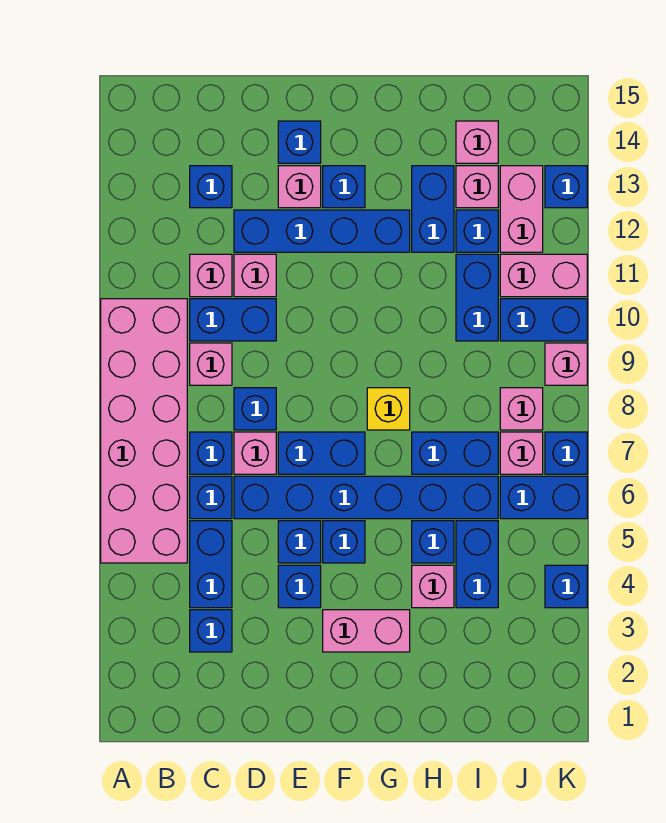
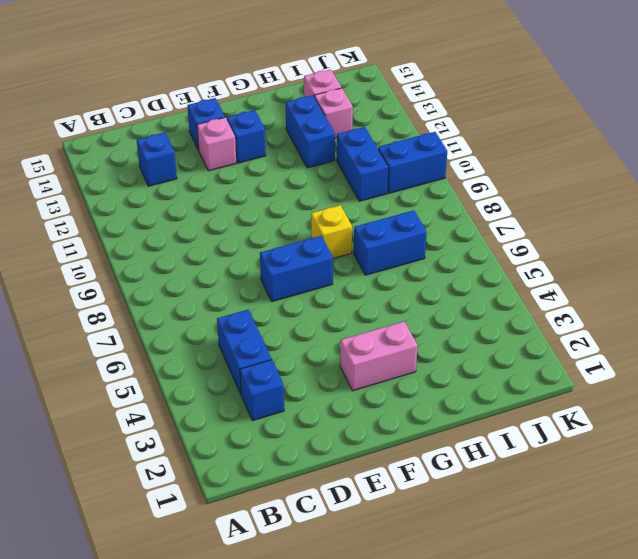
none -> pink brick A5:B10 level 1
none -> blue brick C6 level 1
none -> blue brick C7 level 1
none -> pink brick C9 level 1

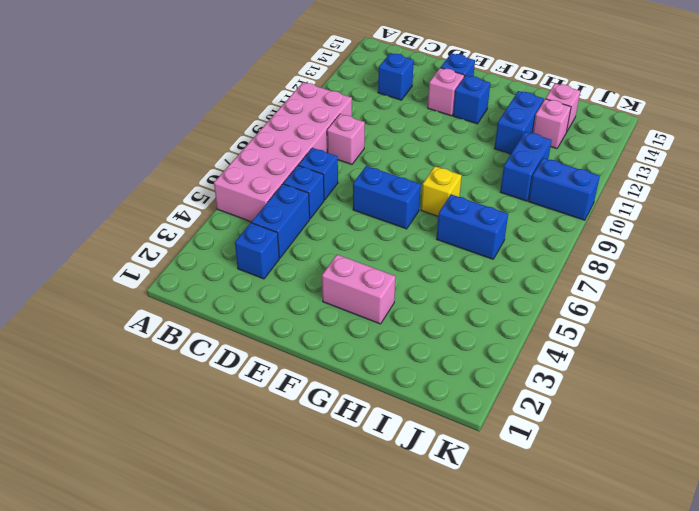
none -> blue brick C10:D10 level 1
none -> pink brick C11 level 1
none -> blue brick D6:I6 level 1
none -> pink brick D7 level 1

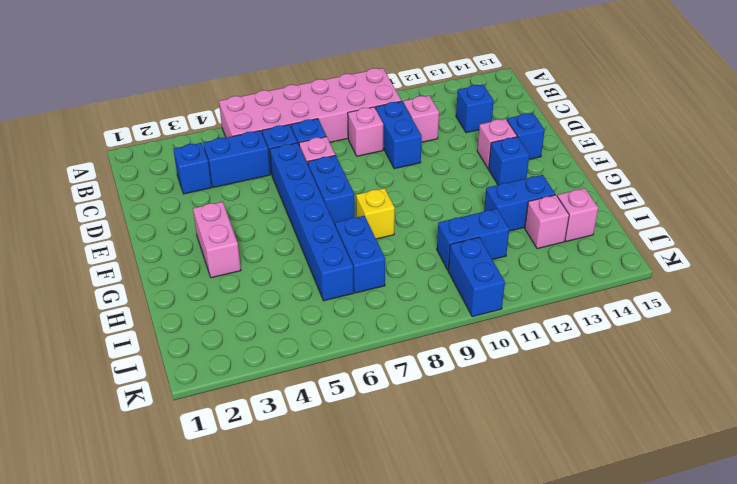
none -> blue brick D8 level 1
none -> pink brick D11 level 1
none -> blue brick D12:G12 level 1
none -> blue brick E4 level 1

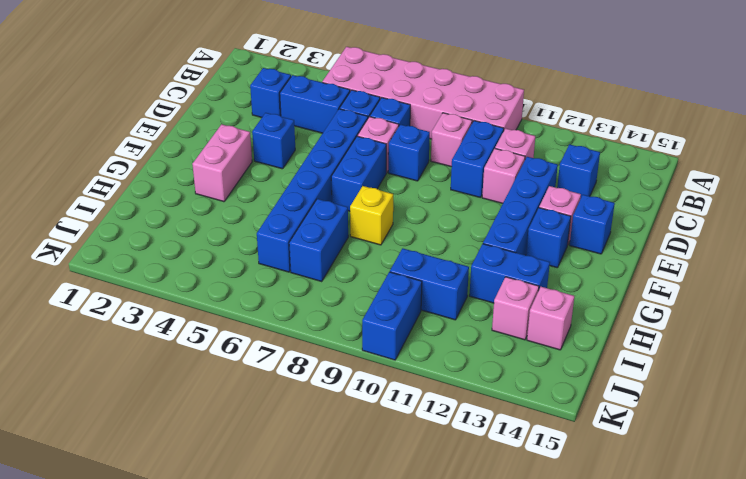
none -> blue brick E5 level 1
none -> blue brick F5 level 1
none -> pink brick H4 level 1
none -> blue brick H5 level 1

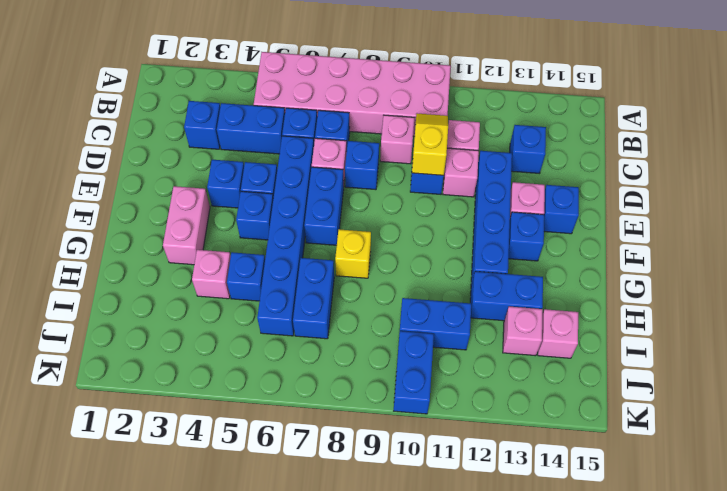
yellow slope C10:D10 level 2 top D -> none
none -> blue brick I4:I5 level 1
none -> blue brick I12 level 1
none -> blue brick J6:K6 level 1
none -> pink brick J7 level 1

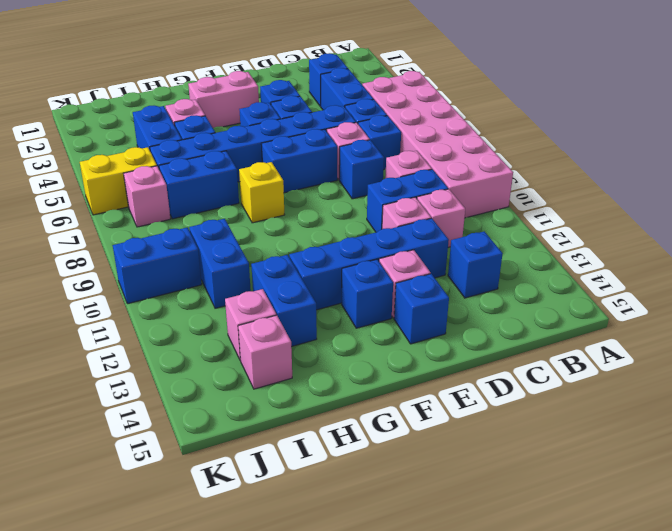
yellow brick J6:K6 level 1 -> blue brick J6:K6 level 1
none -> blue brick I12 level 1
none -> pink brick J8 level 1
none -> pink brick J11:K11 level 1
none -> pink brick J12:J13 level 1

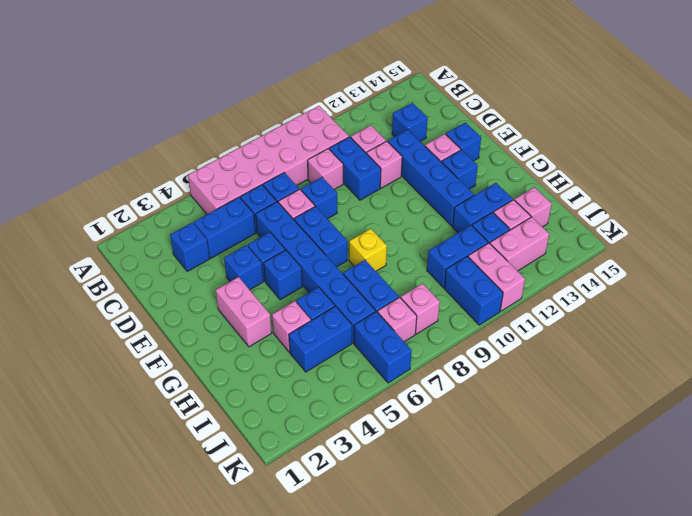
none -> blue brick K4 level 1
none -> blue brick K7 level 1
none -> pink brick K9 level 1
none -> blue brick K13 level 1

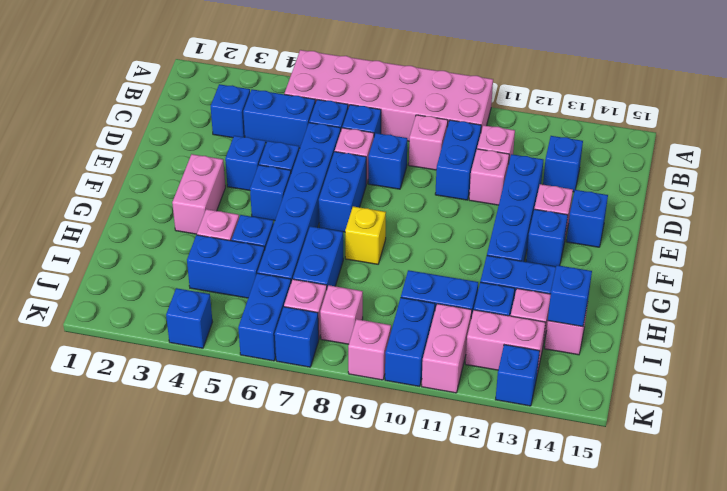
blue brick I14 level 2 -> none

